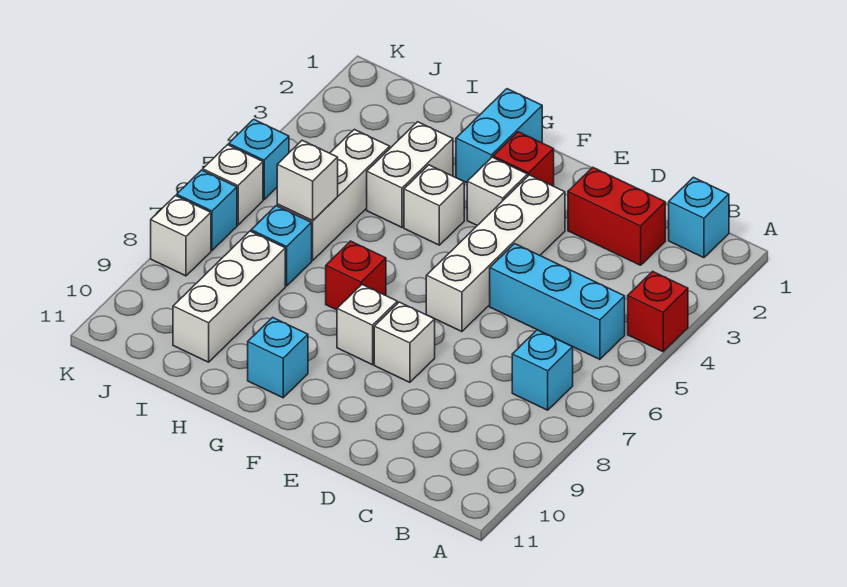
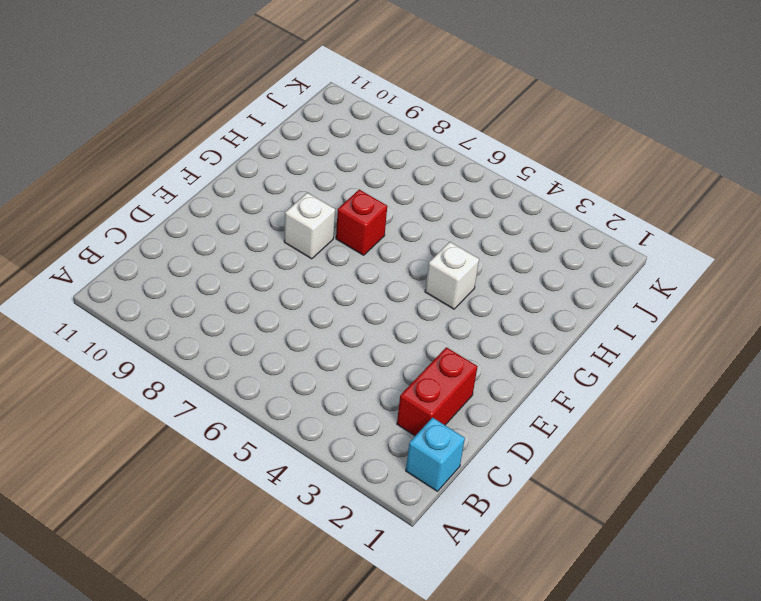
none -> red brick A4 level 1
none -> cyan brick B5:D5 level 1
none -> cyan brick B7 level 1

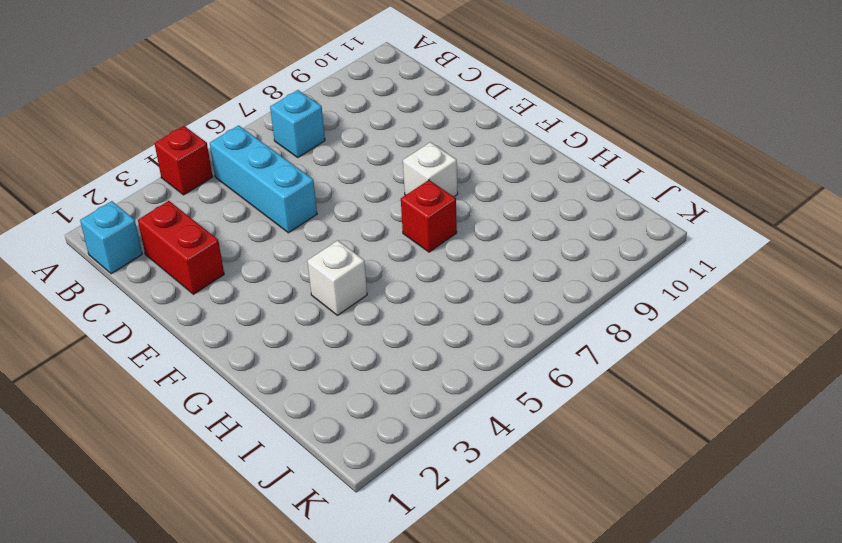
none -> white brick E3:E6 level 1
none -> white brick E8 level 1
none -> red brick F2 level 1

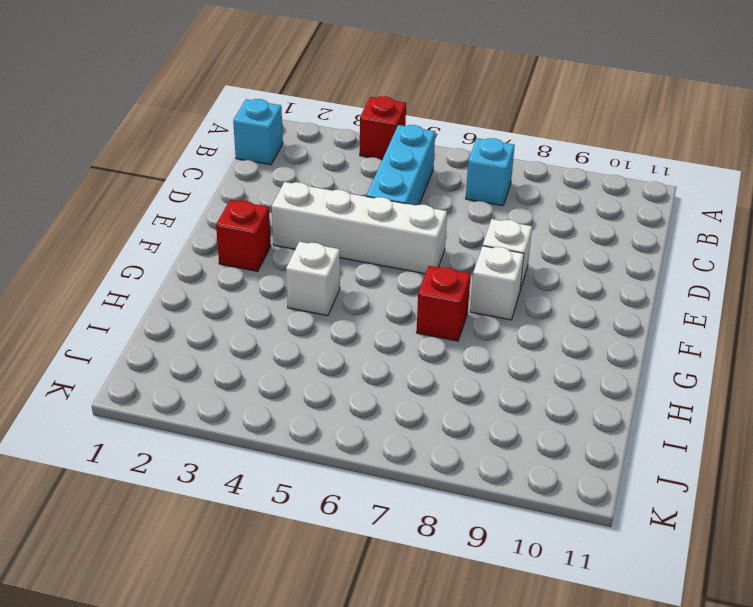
none -> red brick C2:D2 level 1
none -> white brick F3 level 1
none -> cyan brick G1:G2 level 1

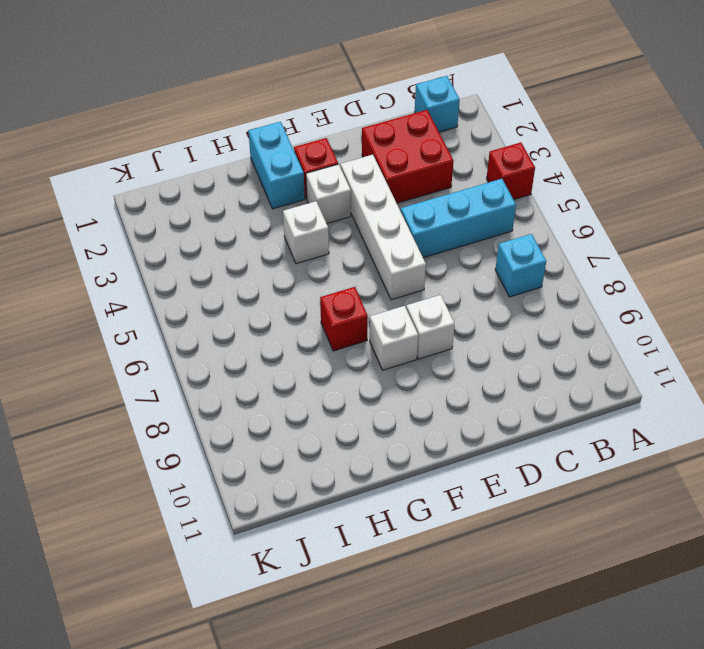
red brick C2:D3 level 1 -> red brick C2:D2 level 1
none -> cyan brick G10 level 1
none -> white brick H3:H4 level 1
none -> white brick I4:I6 level 1

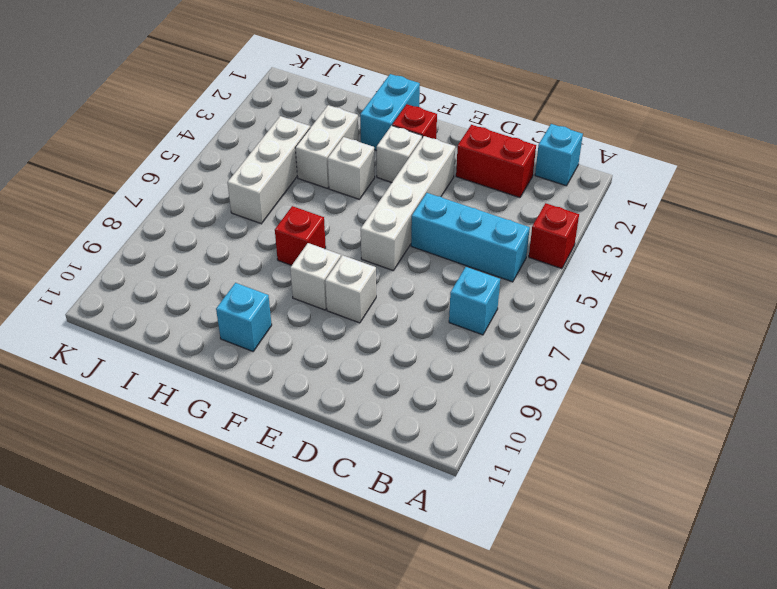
none -> cyan brick I7 level 1
none -> white brick I8:I10 level 1
none -> cyan brick K5 level 1

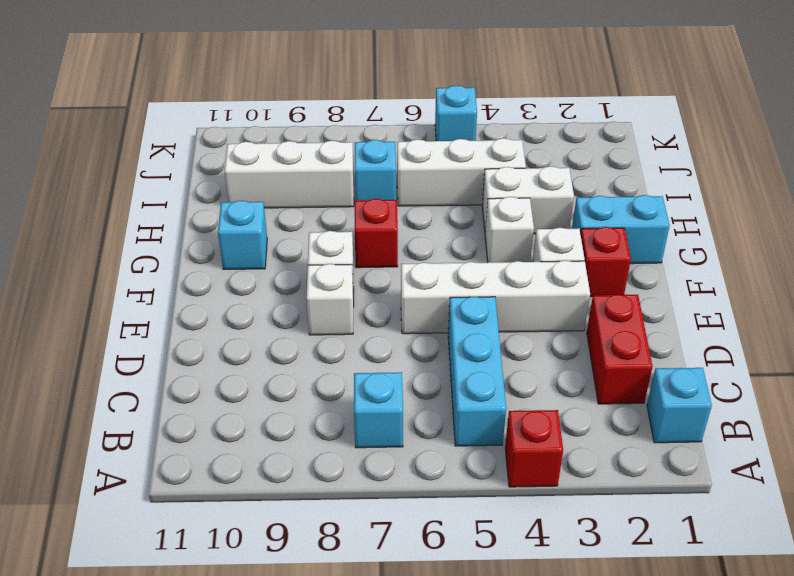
none -> white brick K6 level 1
none -> cyan brick K7 level 1
none -> white brick K8 level 1

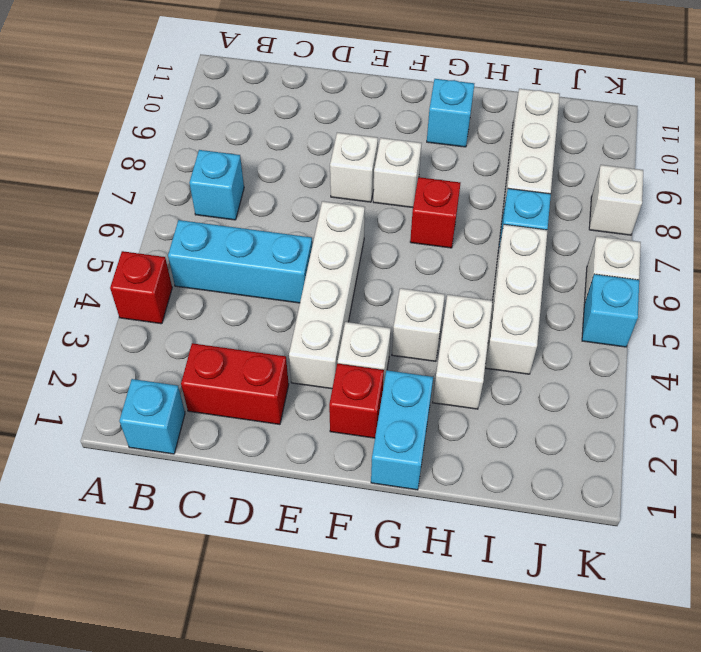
none -> cyan brick K7 level 1
none -> white brick I6 level 2

